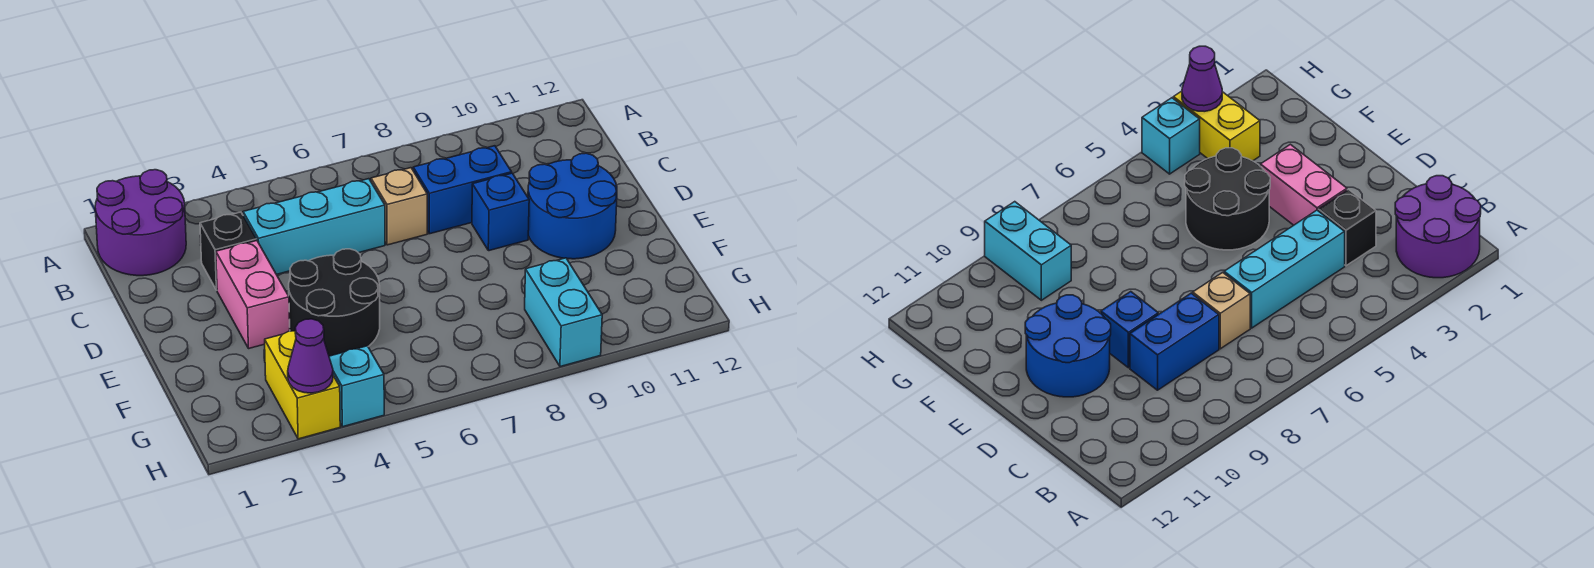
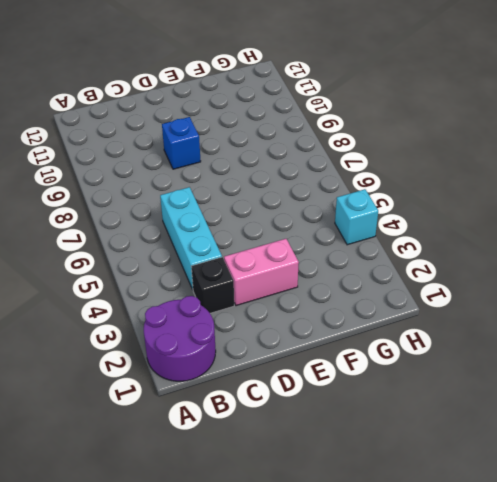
none -> tan brick C7 level 1
none -> blue brick C8:C9 level 1
none -> blue round brick D10:E11 level 1

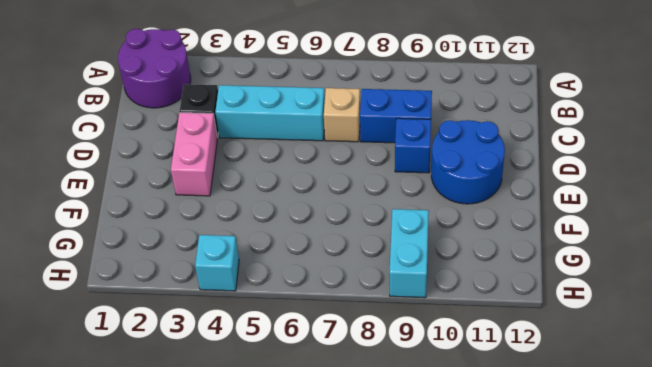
none -> black round brick E4:F5 level 1
none -> yellow brick G3:H3 level 1
none -> purple cone H3 level 2

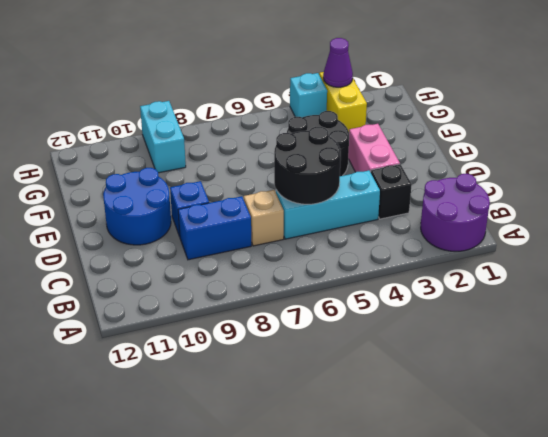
black round brick C5:D6 level 2 -> none

